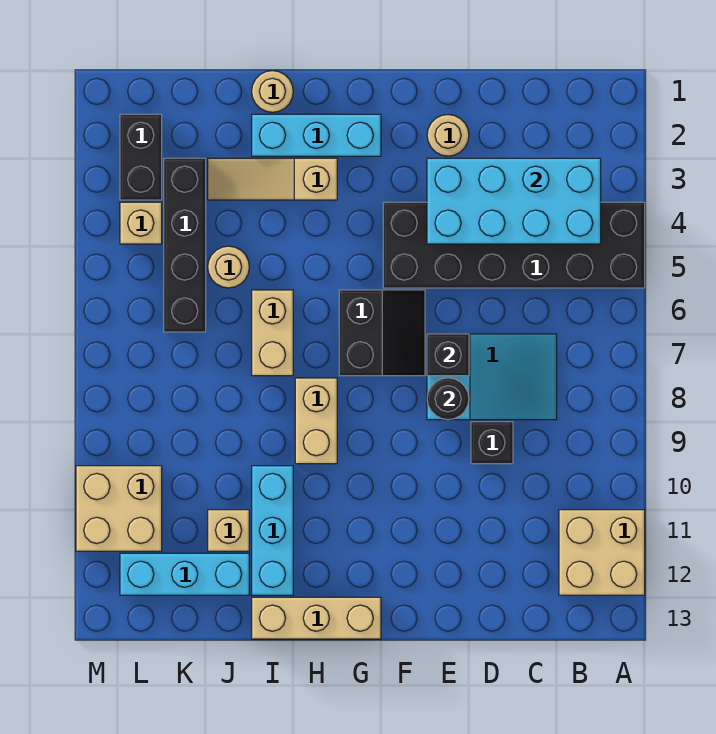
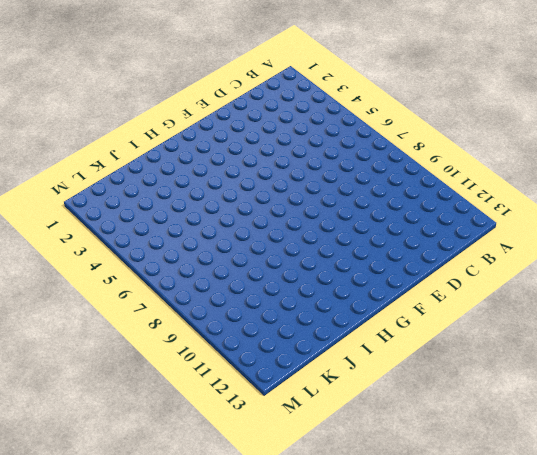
none -> black brick A4:F5 level 1
none -> tan brick A11:B12 level 1
none -> cyan slope C7:E8 level 1 top E

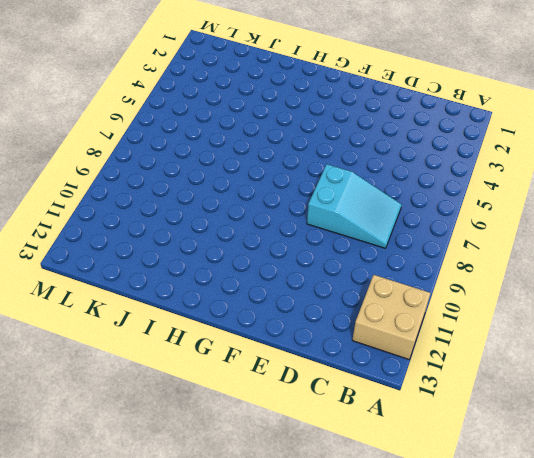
none -> black brick A4:F5 level 1
none -> black brick D9 level 1
none -> tan round brick E2 level 1

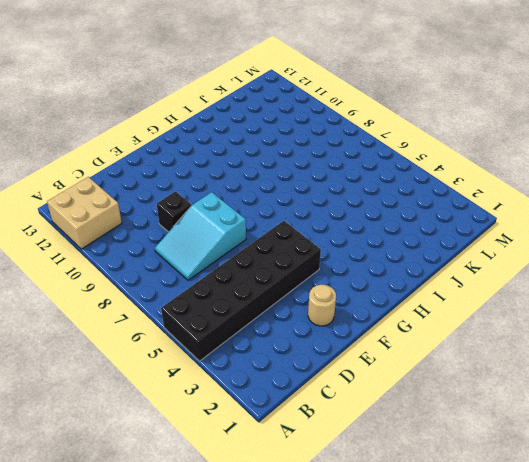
none -> black slope F6:G7 level 1 top G
none -> cyan brick G2:I2 level 1
none -> tan brick G13:I13 level 1

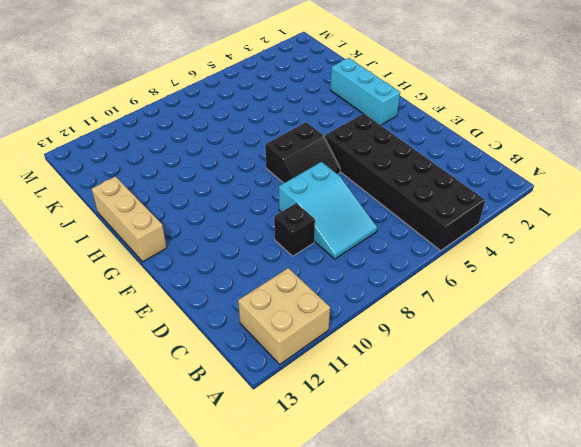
none -> tan round brick E2 level 1
none -> tan slope H3:J3 level 1 top H
none -> tan brick H8:H9 level 1

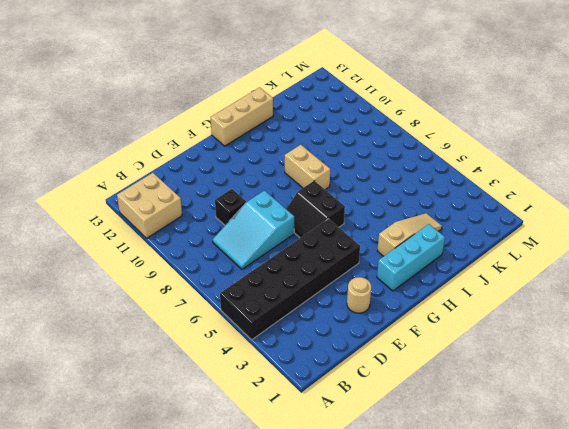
none -> tan round brick I1 level 1
none -> tan brick I6:I7 level 1
none -> cyan brick I10:I12 level 1

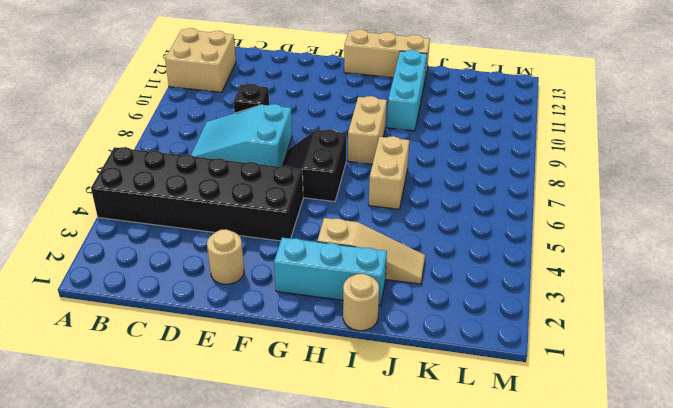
none -> tan round brick J5 level 1
none -> tan brick J11 level 1
none -> cyan brick J12:L12 level 1

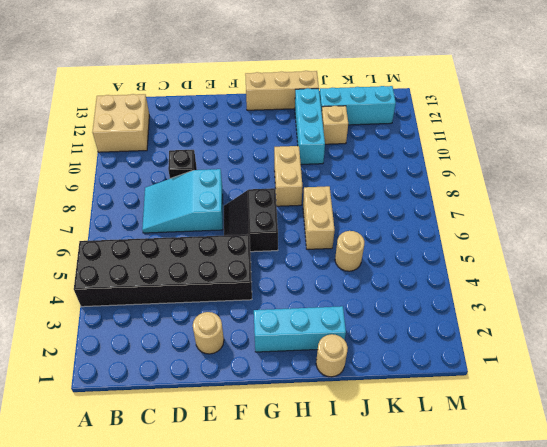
none -> tan slope H3:J3 level 1 top H
none -> black brick K3:K6 level 1
none -> black brick L2:L3 level 1

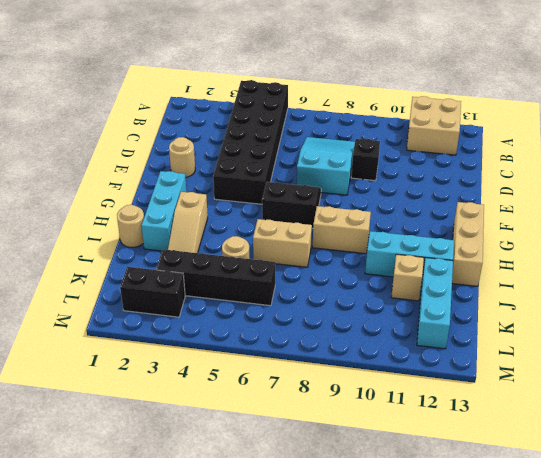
none -> tan brick L4 level 1
none -> tan brick L10:M11 level 1
none -> cyan brick B3:E4 level 2

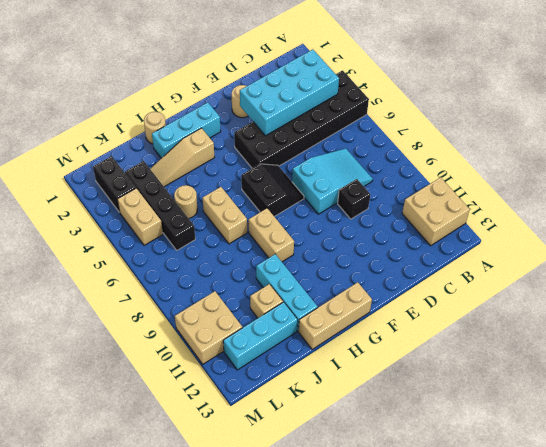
tan brick L4:L5 level 1 -> tan brick L4 level 1
none -> black brick E7 level 2
none -> black round brick E8 level 2

